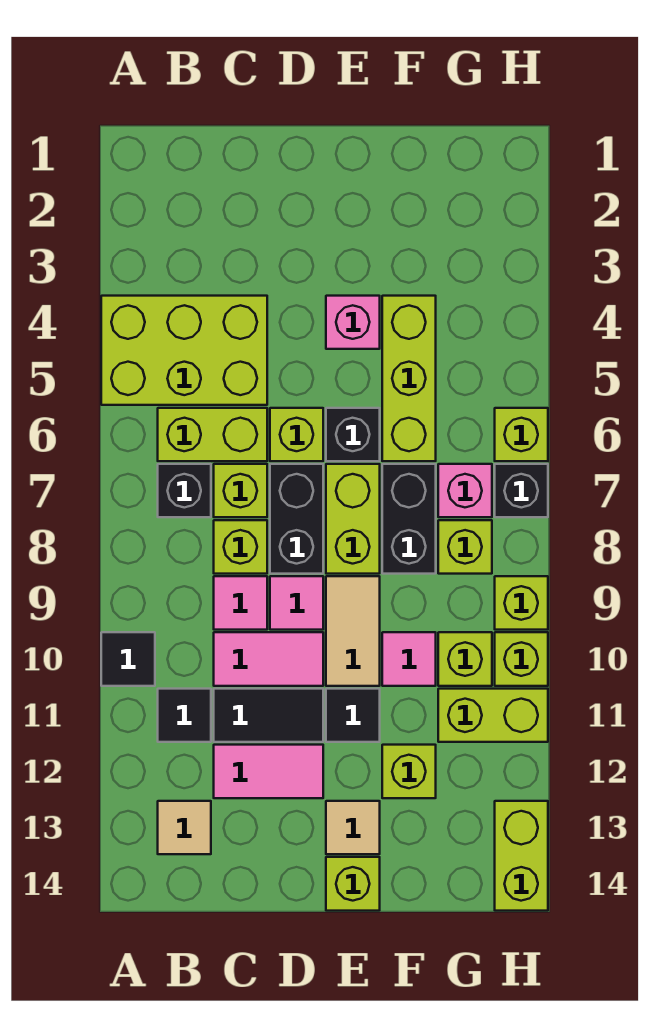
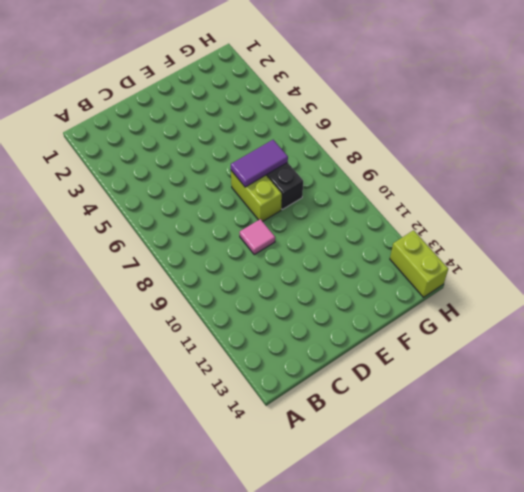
purple tile E7:F7 level 2 -> none
none -> lime brick A4:C5 level 1
none -> black tile A10 level 1
none -> lime brick B6:C6 level 1
none -> black brick B7 level 1

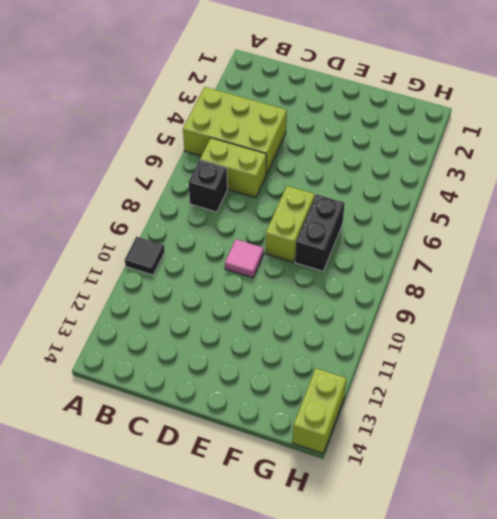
none -> black tile B11 level 1
none -> tan tile B13 level 1
none -> lime brick C7 level 1
none -> lime brick C8 level 1

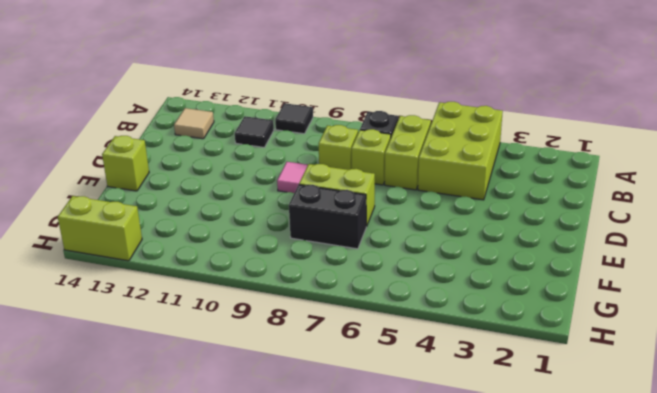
none -> pink tile C9 level 1
none -> pink tile C10:D10 level 1
none -> black tile C11:D11 level 1
none -> pink tile C12:D12 level 1

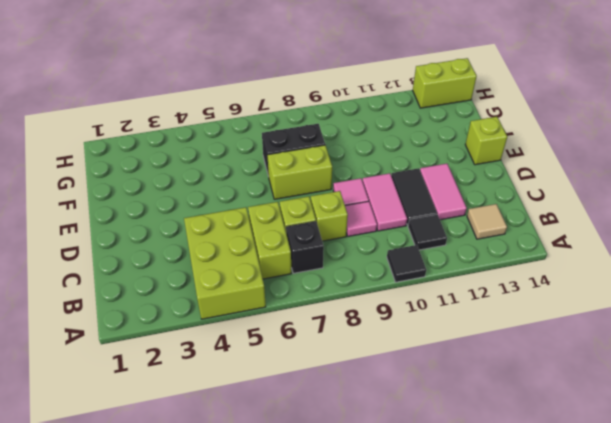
none -> lime brick D6 level 1
none -> black brick D7:D8 level 1
none -> pink brick E4 level 1
none -> black brick E6 level 1

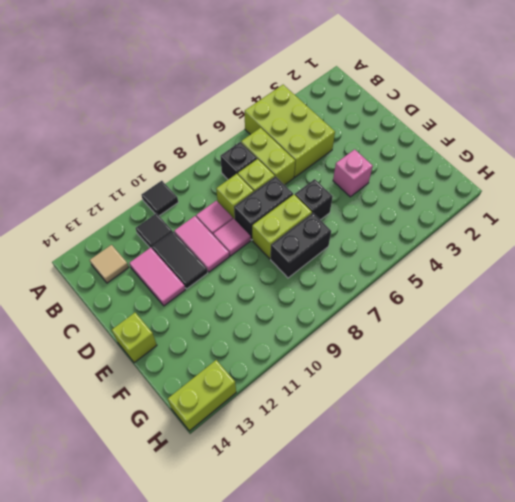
none -> lime brick D6 level 1
none -> tan tile E9:E10 level 1
none -> black tile E11 level 1
none -> tan tile E13 level 1

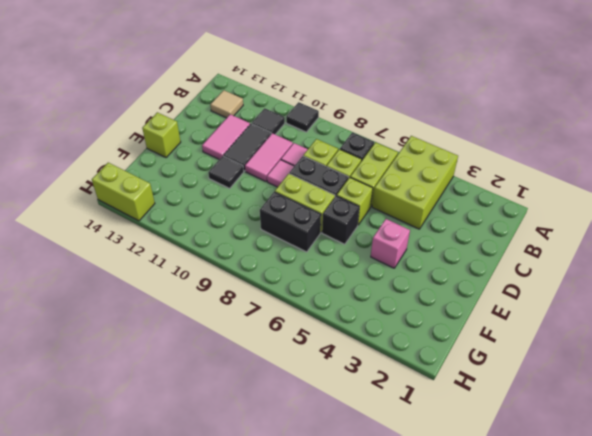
none -> tan tile E9:E10 level 1
none -> tan tile E13 level 1
none -> lime brick F4:F6 level 1
none -> pink tile F10 level 1

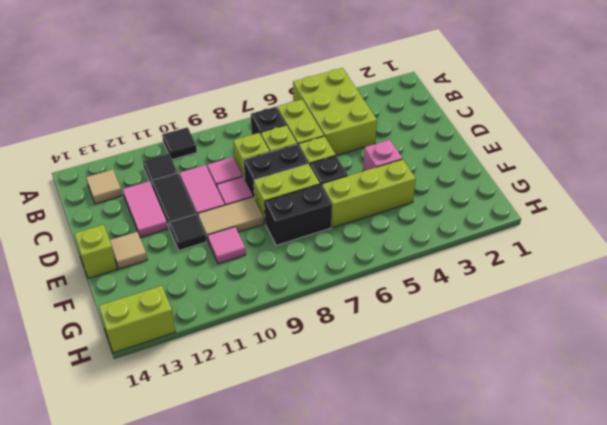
none -> lime brick F12 level 1
none -> pink brick G7 level 1
none -> lime brick G8 level 1
none -> lime brick G10 level 1

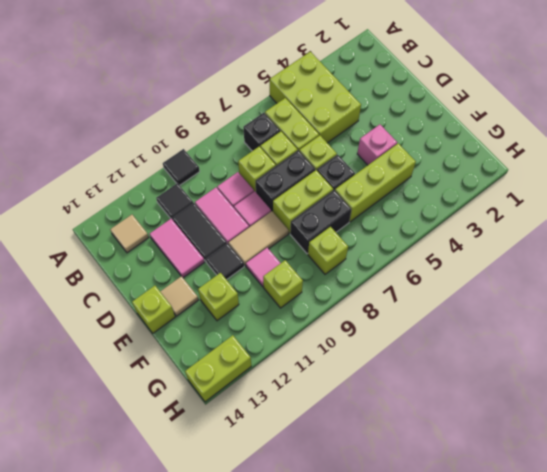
none -> pink brick G7 level 1
none -> lime brick G11:H11 level 1
none -> lime brick H6 level 1
none -> black brick H7 level 1

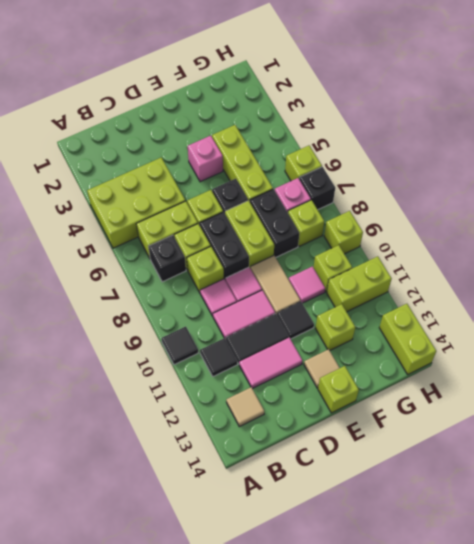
none -> lime brick H10 level 1

